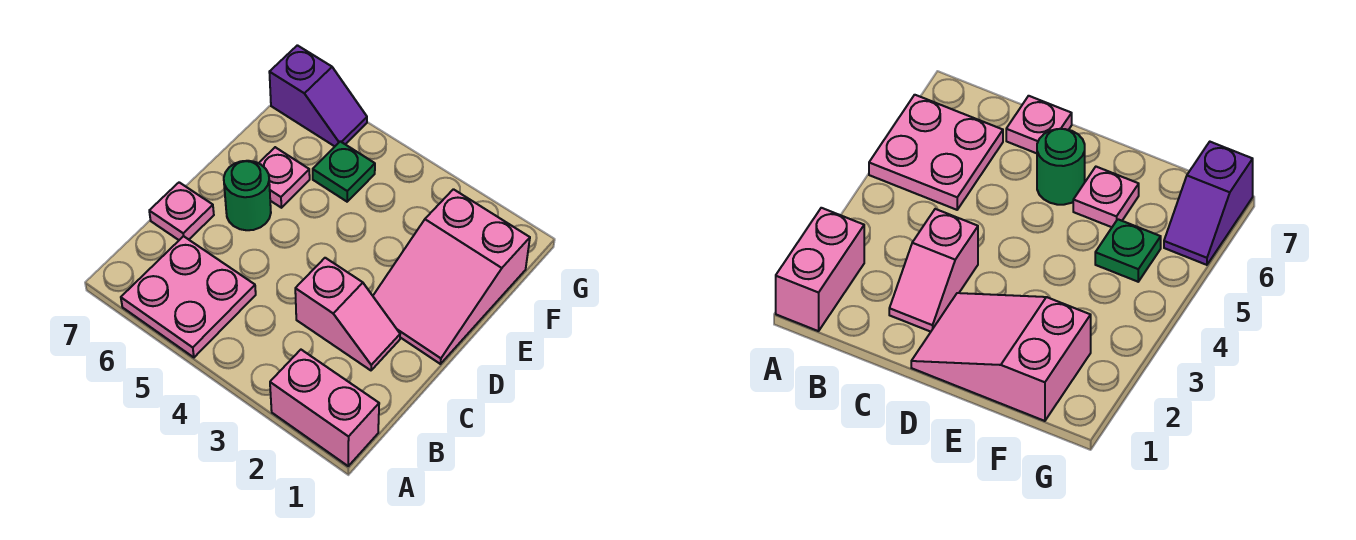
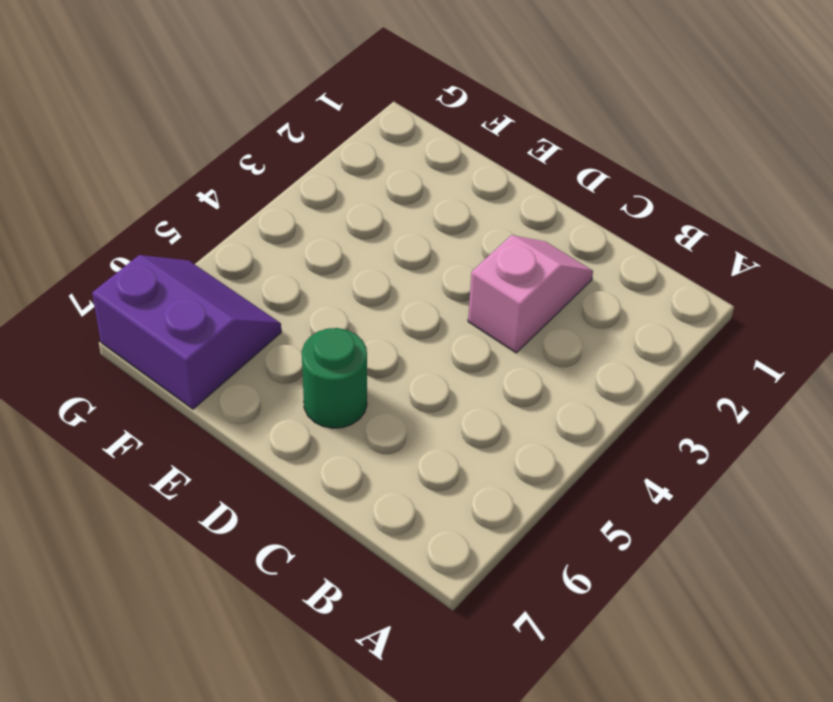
purple slope F6:G7 level 1 top 7 -> purple slope G6:G7 level 1 top 7
none -> pink brick A1:A2 level 1
none -> pink plate A5:B6 level 1

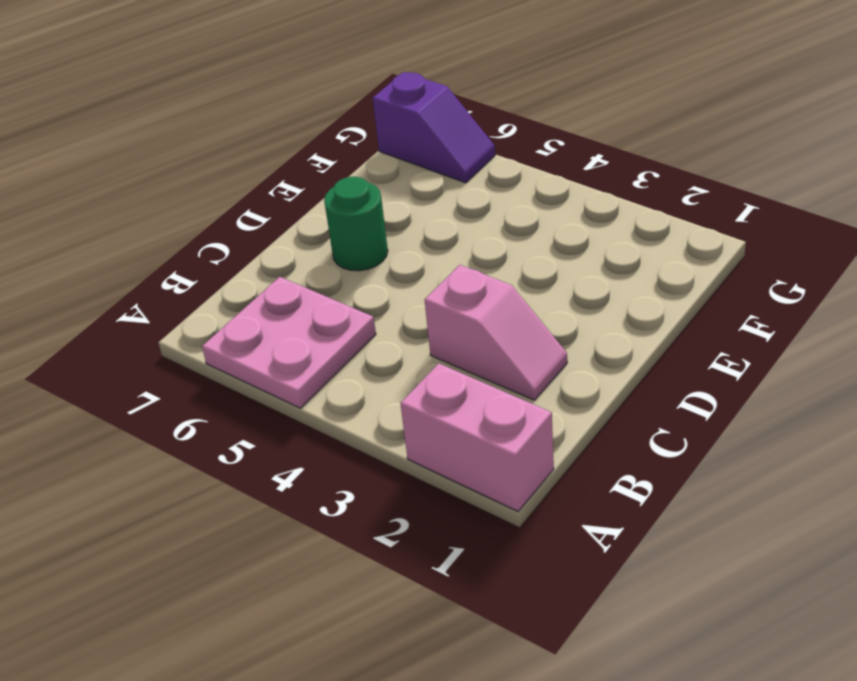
none -> pink plate C7 level 1
none -> pink slope D1:F2 level 1 top F

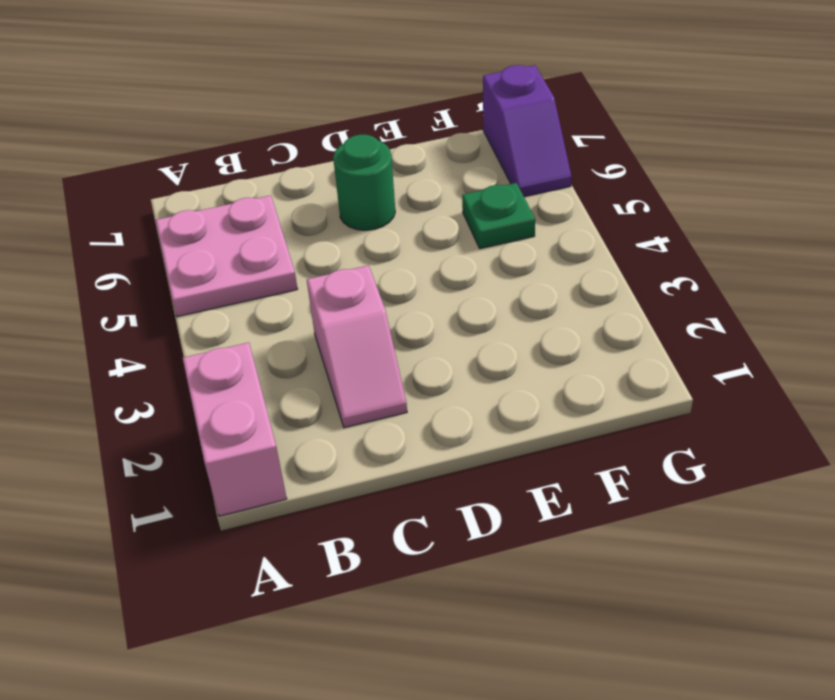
none -> pink plate C7 level 1
none -> pink slope D1:F2 level 1 top F

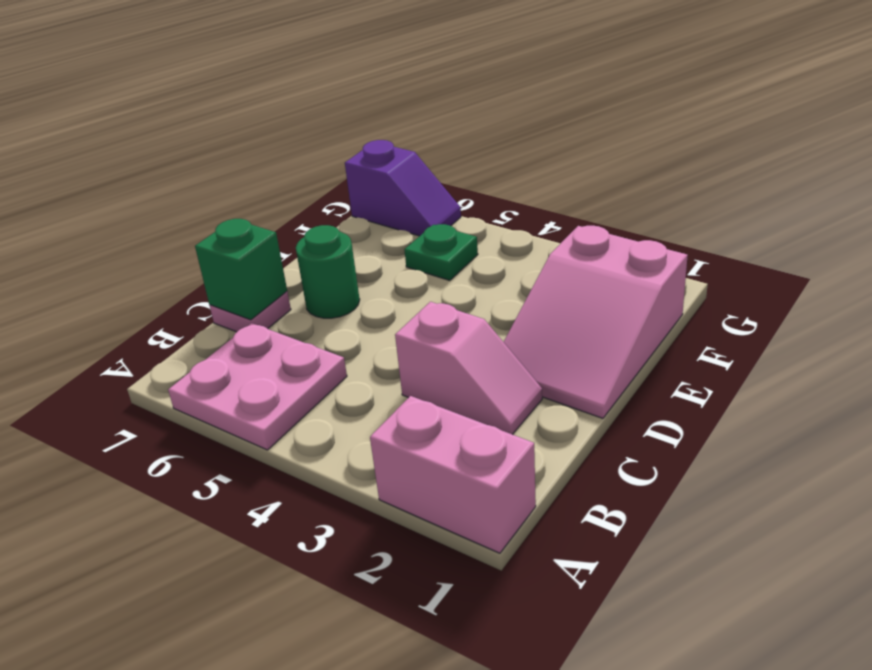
green brick C7 level 2 -> none
none -> pink plate E6 level 1

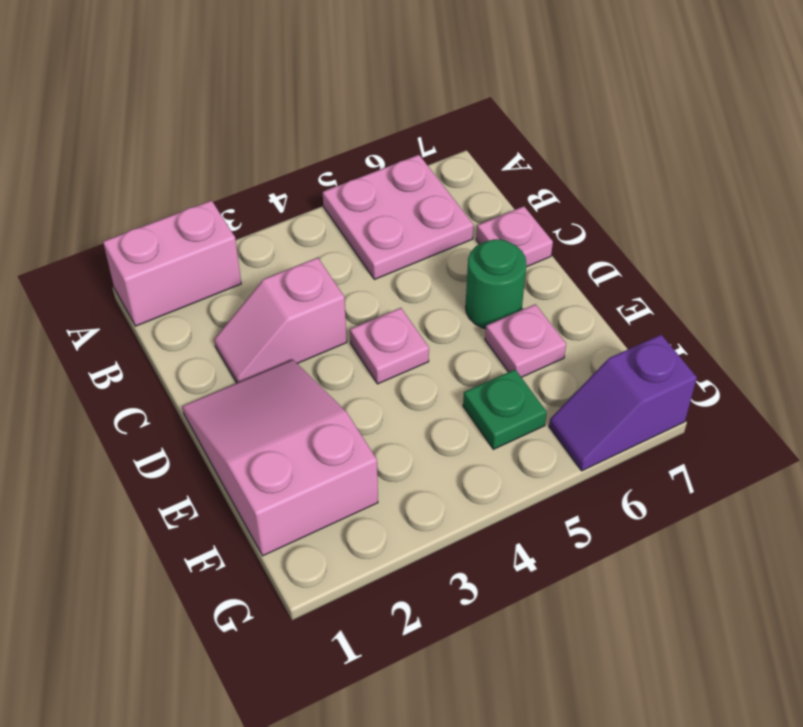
pink plate D4 level 1 -> none

